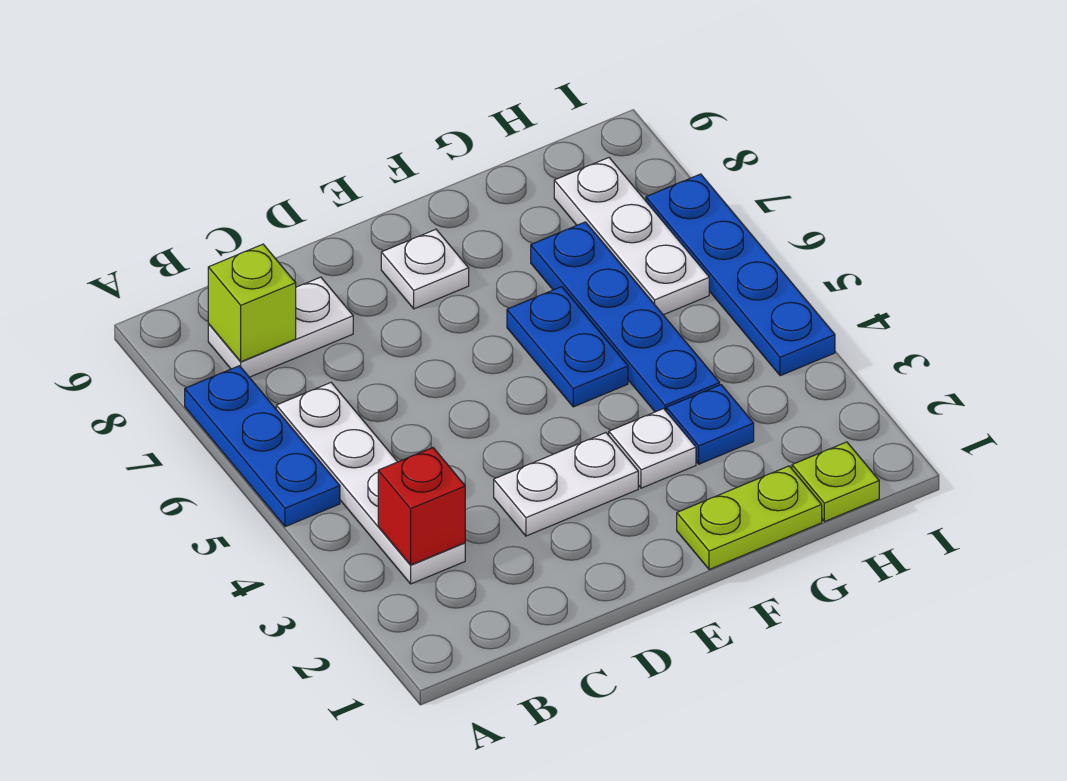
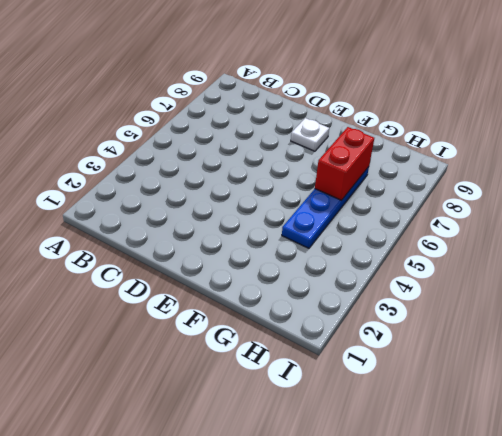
red brick G6:G7 level 2 -> none
none -> blue plate A5:A7 level 1
none -> white plate B3:B6 level 1
none -> white plate B8:C8 level 1

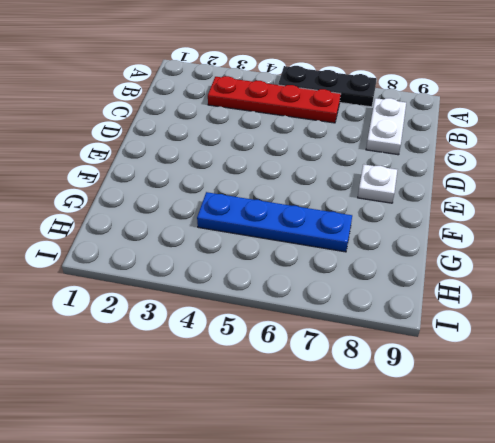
black plate A5:A7 level 1 -> blue plate A5:A7 level 1
red plate B3:B6 level 1 -> white plate B3:B6 level 1
none -> white plate D3:E3 level 1
none -> lime plate F1:G1 level 1
none -> white plate F3 level 1

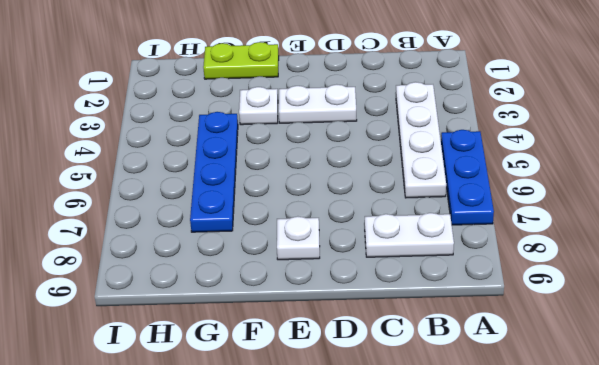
none -> blue plate F5:F6 level 1
none -> blue plate G3 level 1
none -> lime plate H1 level 1

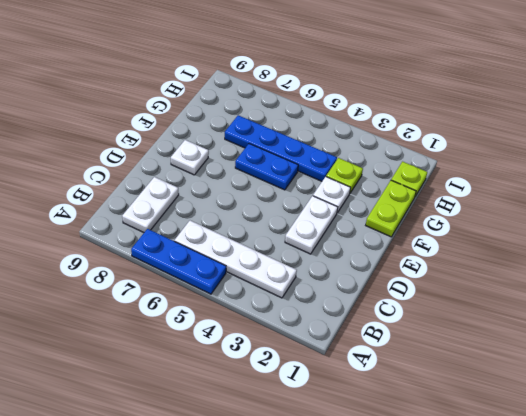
lime plate G3 level 1 -> blue plate G3 level 1
none -> white plate H6:H8 level 1
none -> blue plate I4:I7 level 1
none -> red brick B3 level 2

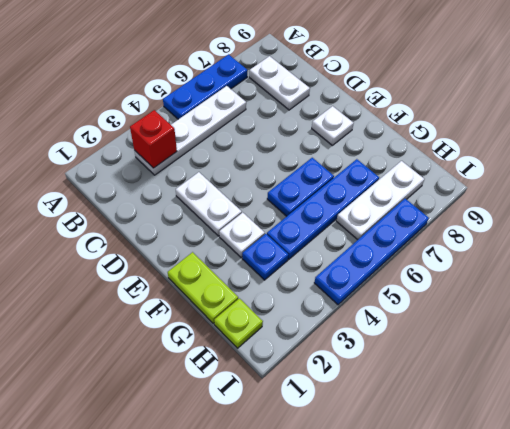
none -> lime brick B8 level 2

